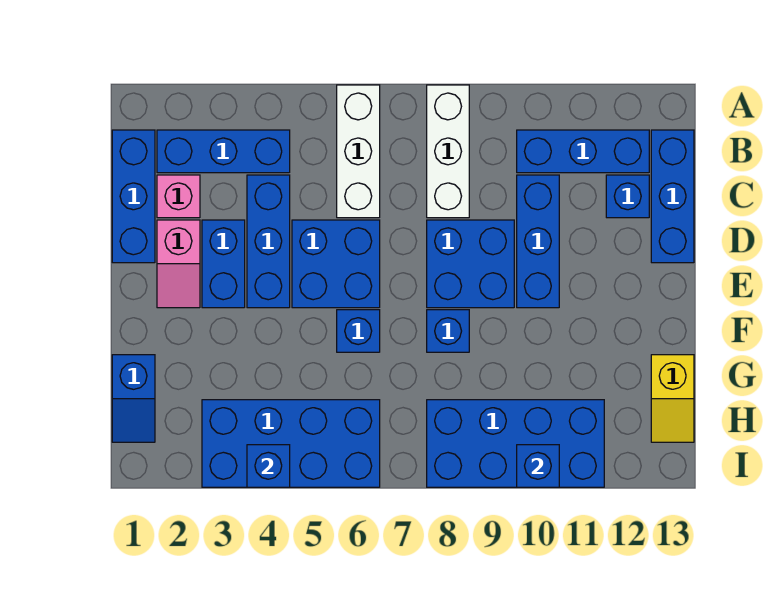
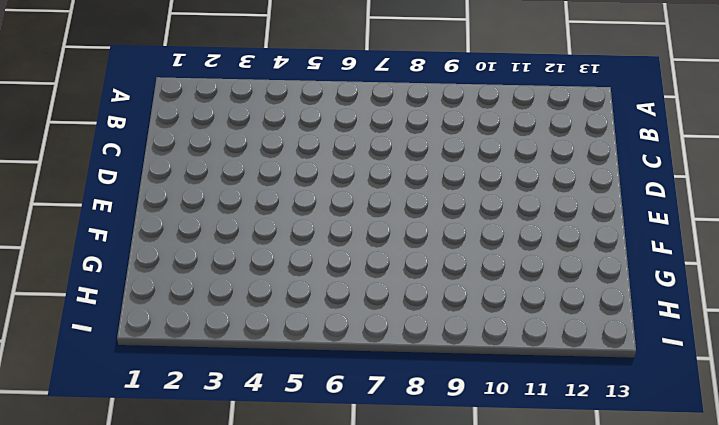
none -> white brick A6:C6 level 1
none -> white brick A8:C8 level 1
none -> blue brick B1:D1 level 1

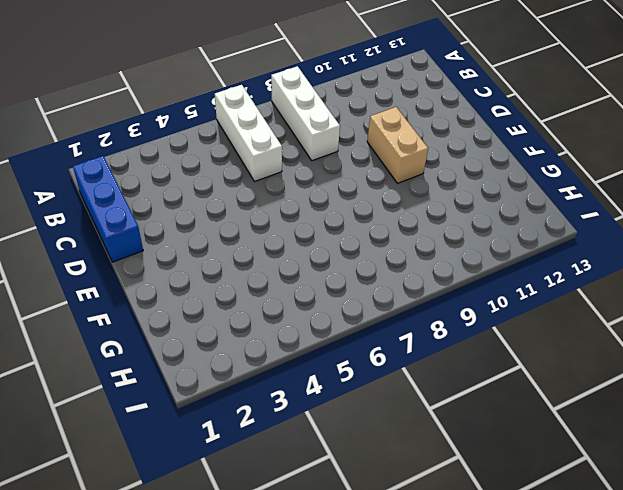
tan brick D10:E10 level 1 -> blue brick C10:E10 level 1
none -> blue brick B2:B4 level 1
none -> blue brick B10:B12 level 1
none -> blue brick B13:D13 level 1

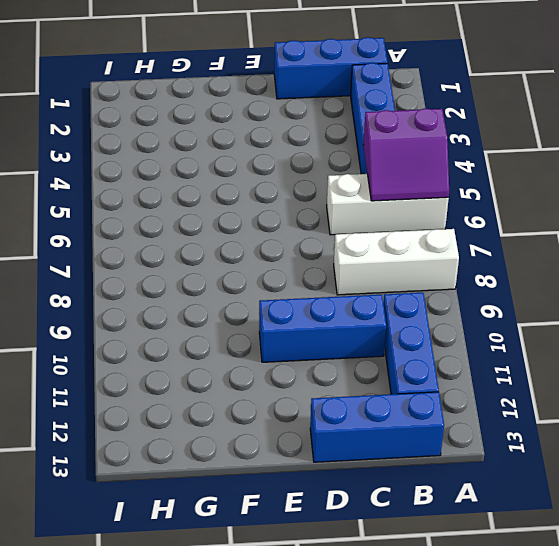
purple slope A5:B6 level 2 top 5 -> none
none -> pink brick C2 level 1
none -> blue brick C4:E4 level 1
none -> blue brick C12 level 1

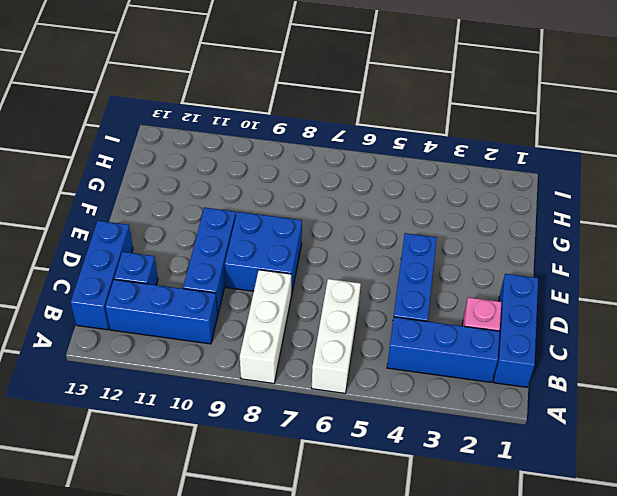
none -> pink slope D2:E2 level 1 top D
none -> blue brick D3:E3 level 1
none -> blue brick D5:E6 level 1

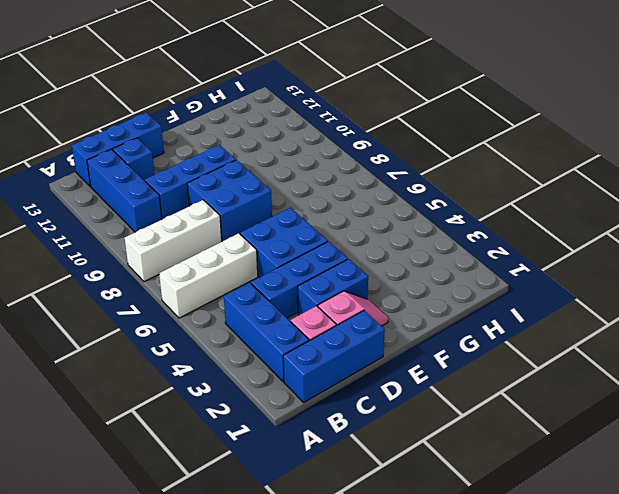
none -> blue brick F6 level 1
none -> blue brick F8 level 1
none -> blue slope G1:H1 level 1 top G

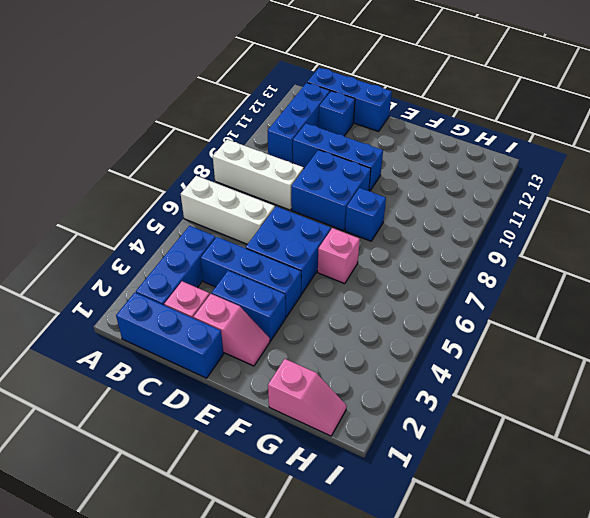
pink brick F6 level 1 -> blue brick F6 level 1
pink slope G1:H1 level 1 top G -> blue slope G1:H1 level 1 top G
none -> yellow slope G13:H13 level 1 top G
none -> blue brick H3:I6 level 1
none -> blue brick H8:I11 level 1

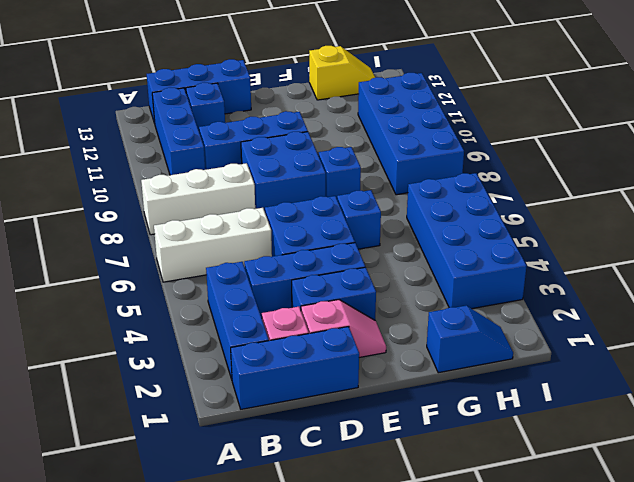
none -> blue brick I4 level 2
none -> blue brick I10 level 2

